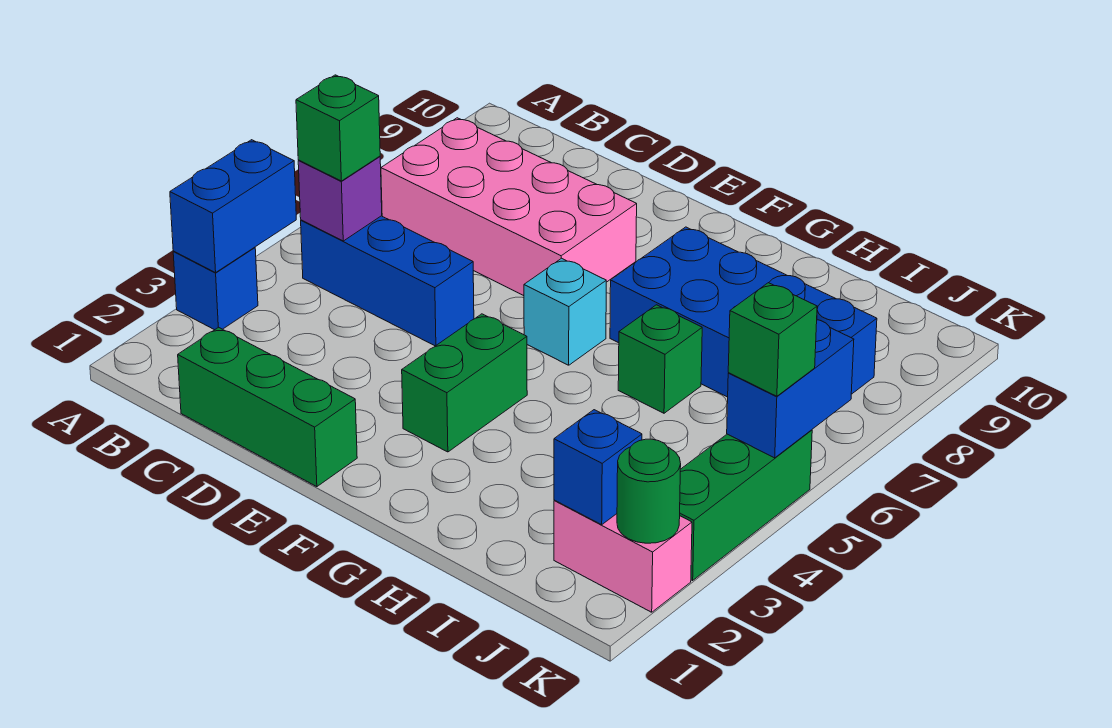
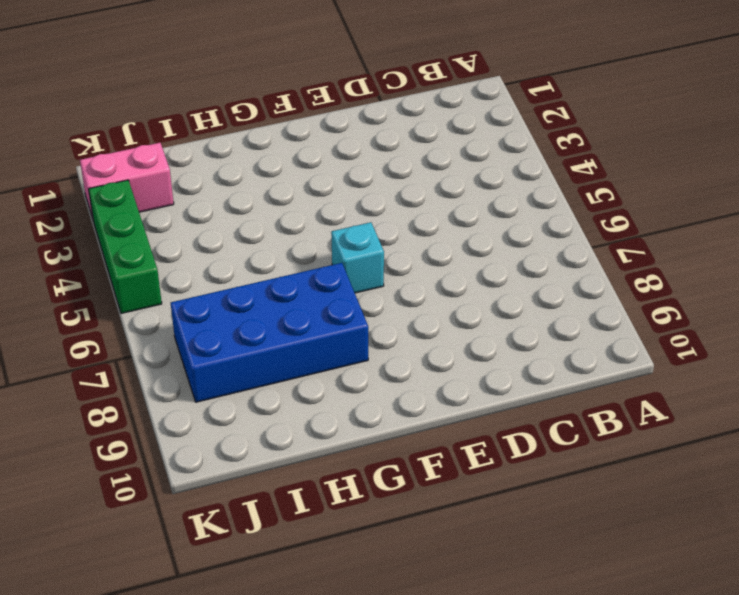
none -> blue brick A3 level 1
none -> blue brick B5:D5 level 1
none -> pink brick B7:E8 level 1

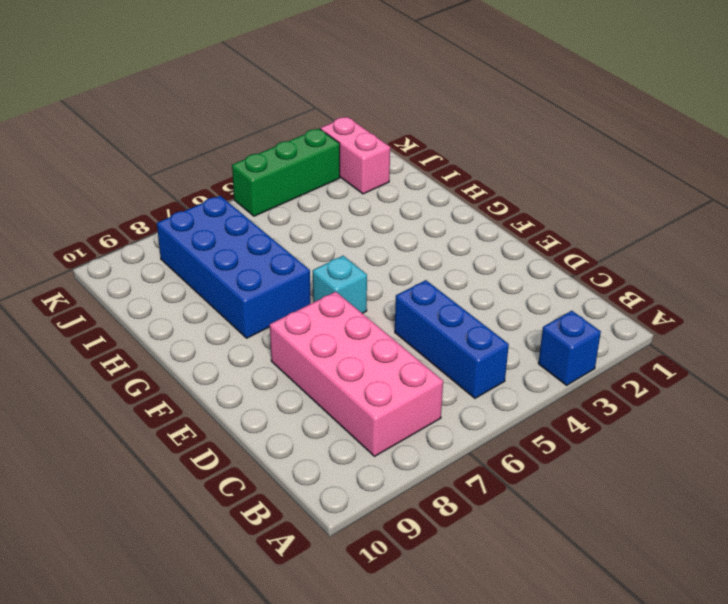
none -> green brick C1:E1 level 1
none -> green brick F3:F4 level 1
none -> green brick H6 level 1

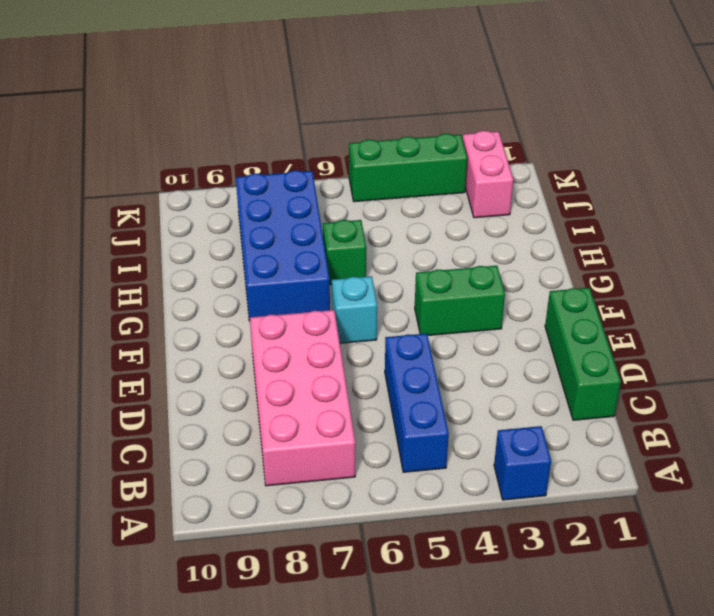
none -> blue brick A3:A4 level 2
none -> purple brick B5 level 2
none -> blue brick J2 level 2

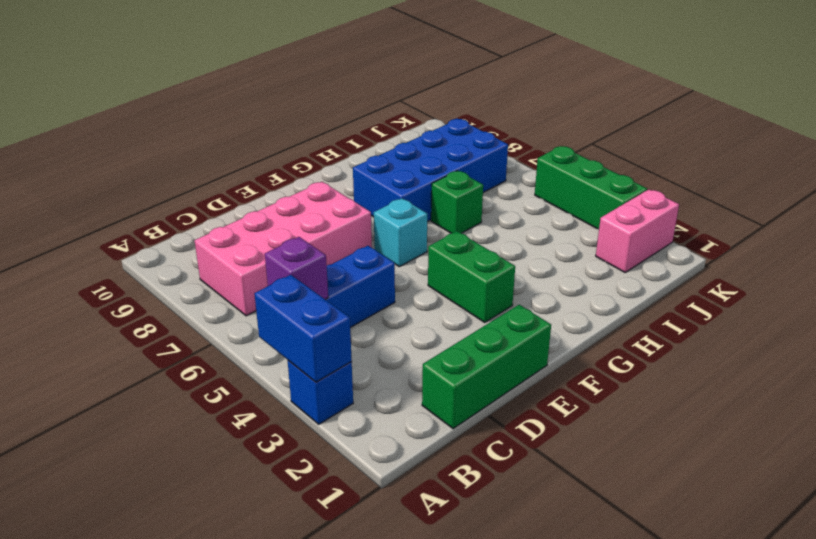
none -> blue brick J2 level 2
none -> green round brick K2 level 2
none -> blue brick K5:K6 level 2

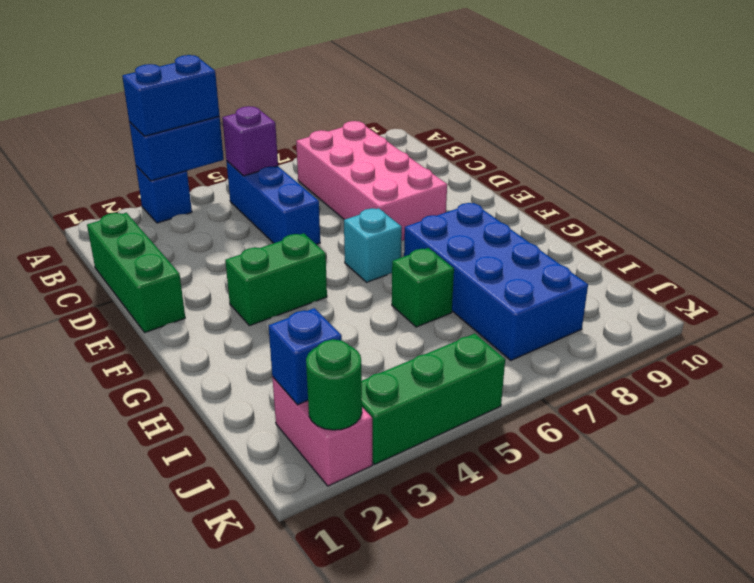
blue brick A3:A4 level 3 -> blue brick K5:K6 level 2
none -> green brick B5 level 3
none -> green brick K5 level 3

